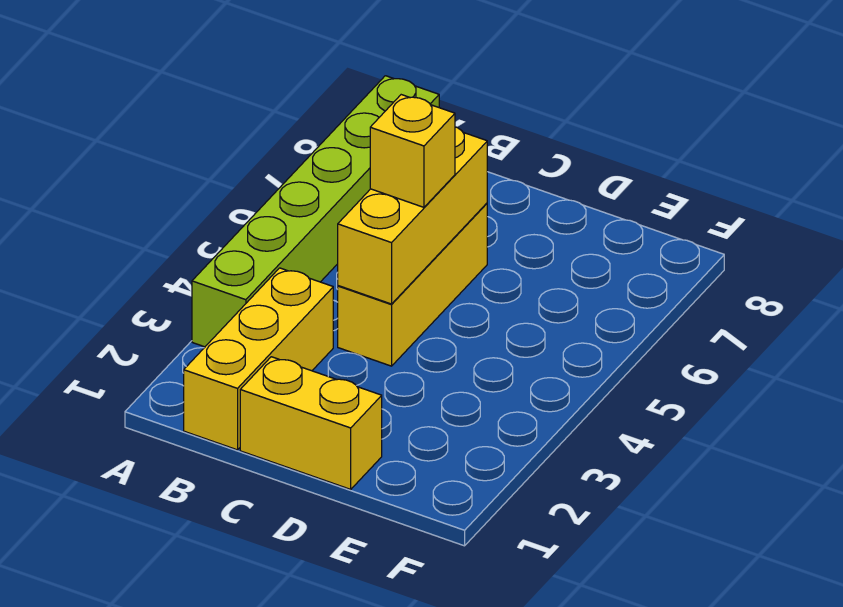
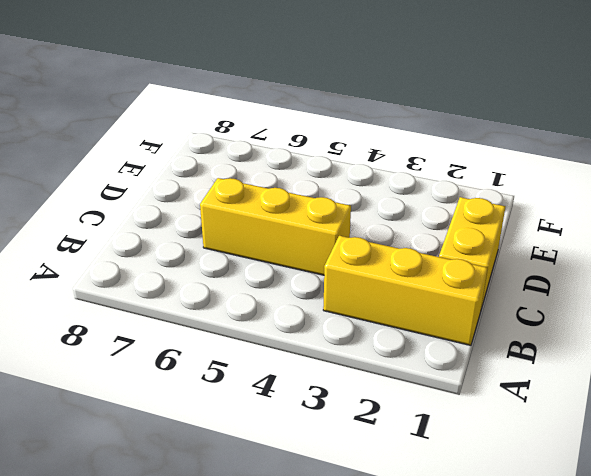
none -> lime brick A3:A8 level 1
none -> yellow brick C4:C6 level 2

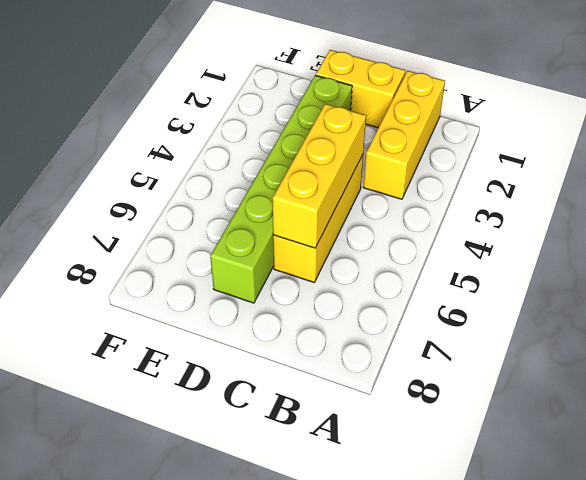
lime brick D2:D7 level 1 -> lime brick A3:A8 level 1
none -> yellow brick C5 level 3

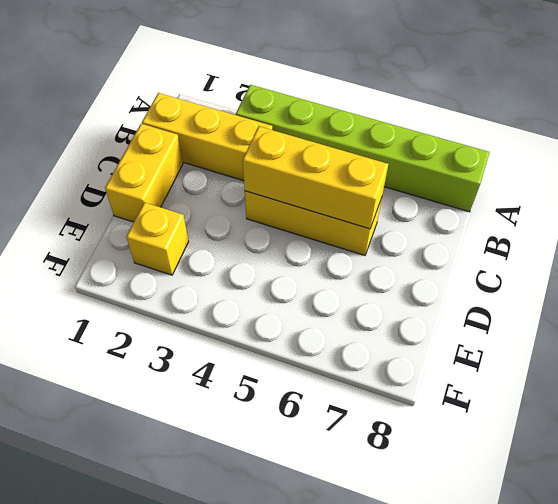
yellow brick E2 level 1 -> yellow brick C5 level 3

